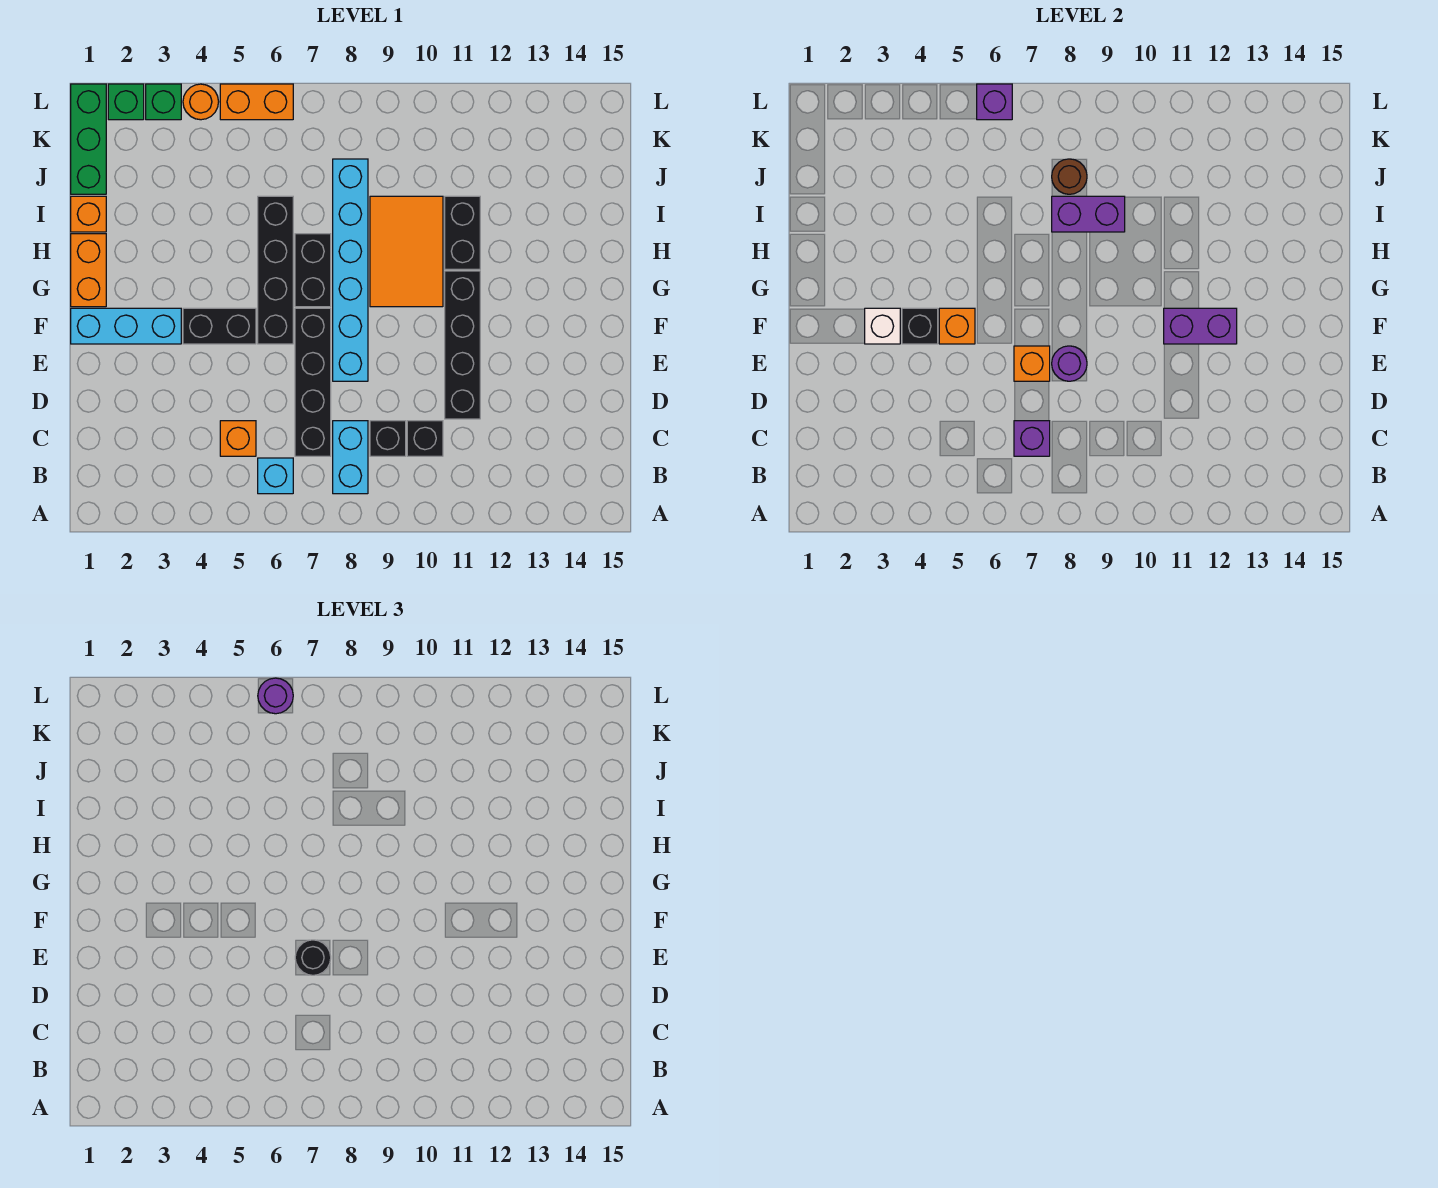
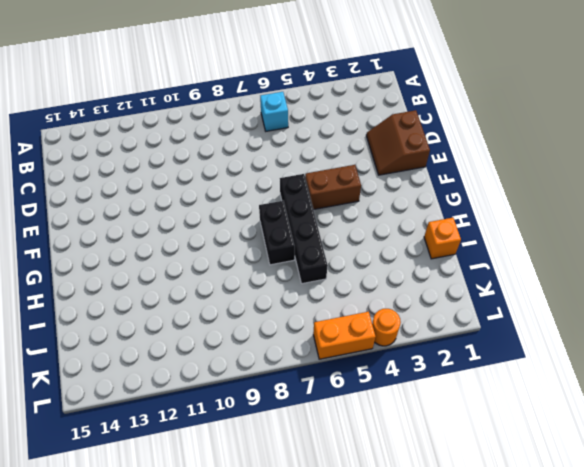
brown slope D1:E2 level 1 top 1 -> none
brown brick F4:F5 level 1 -> black brick F4:F5 level 1
none -> cyan brick B8:C8 level 1
none -> orange brick C5 level 1
none -> black brick C7:F7 level 1
none -> black brick C9 level 1

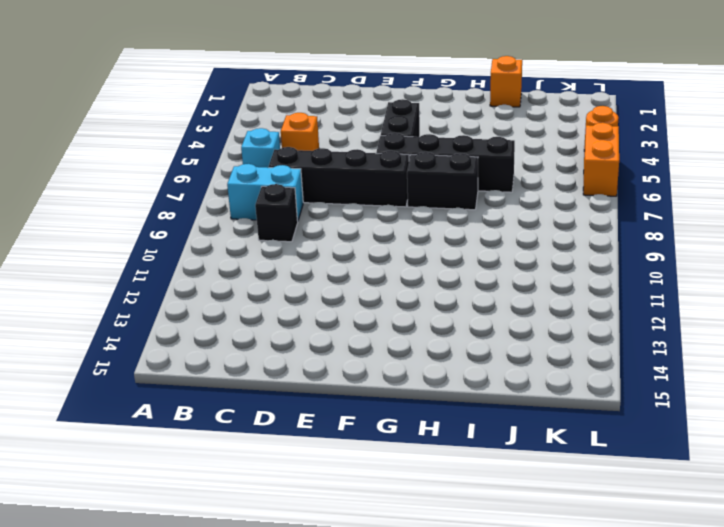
none -> black brick C10 level 1
none -> black brick D11:G11 level 1
none -> cyan brick E8:J8 level 1
none -> cyan brick F1:F3 level 1

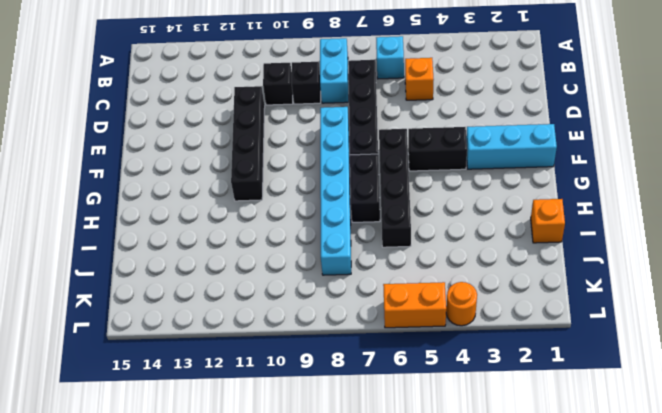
none -> orange brick G1:H1 level 1
none -> orange tile G9:I10 level 1
none -> black brick H11:I11 level 1
none -> green brick J1:L1 level 1

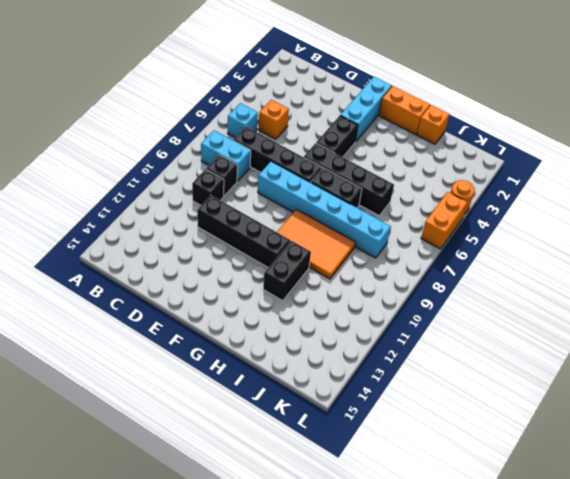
black brick H11:H12 level 1 -> black brick H11:I11 level 1
none -> green brick J1:L1 level 1
none -> green brick L2 level 1
none -> green brick L3 level 1
none -> purple brick C7 level 2

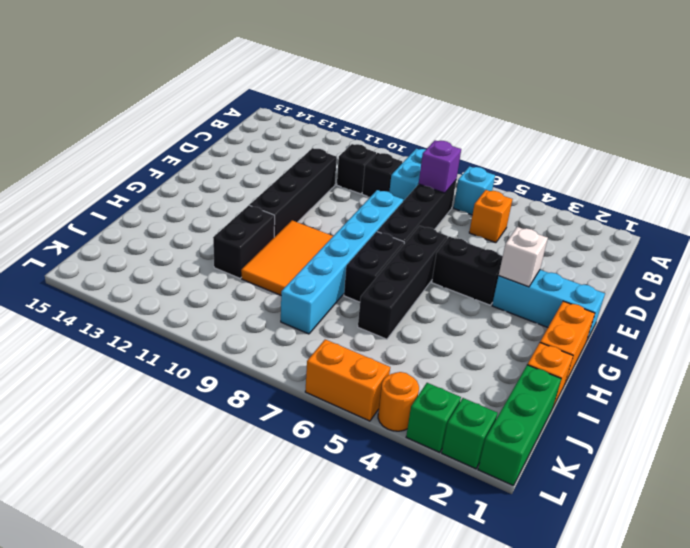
none -> orange brick E7 level 2
none -> purple round brick E8 level 2
none -> black brick F4 level 2
none -> orange brick F5 level 2

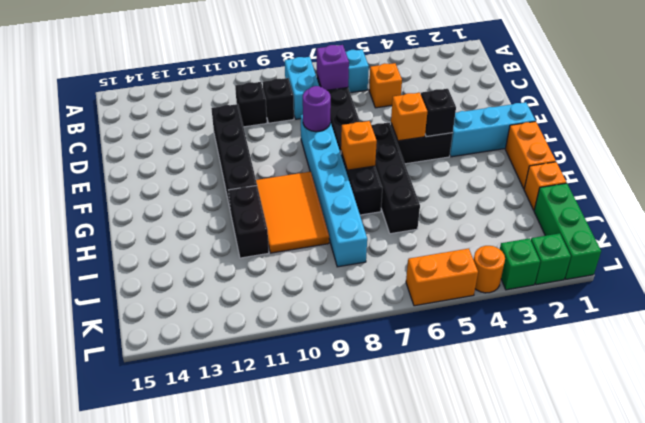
orange brick G7 level 2 -> orange brick E7 level 2
none -> white brick F3 level 2
none -> purple brick F11:F12 level 2
none -> purple brick I8:I9 level 2
none -> brown round brick J8 level 2

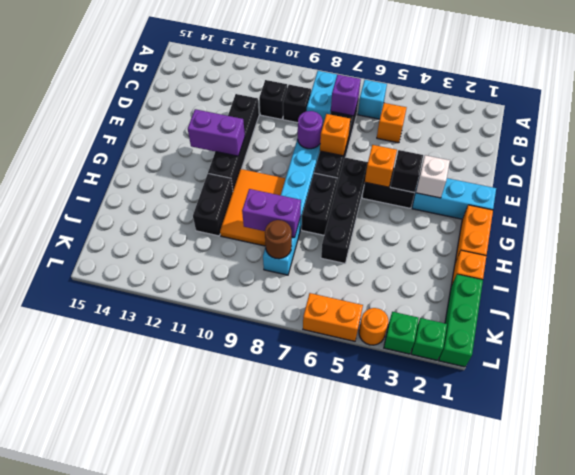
none -> purple brick L6 level 2
none -> black round brick E7 level 3
none -> purple round brick L6 level 3

